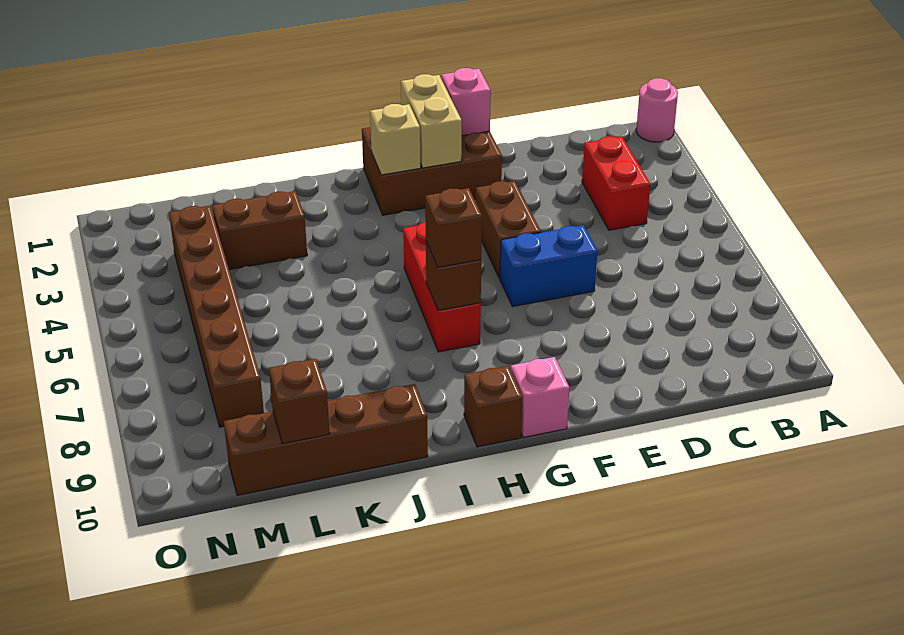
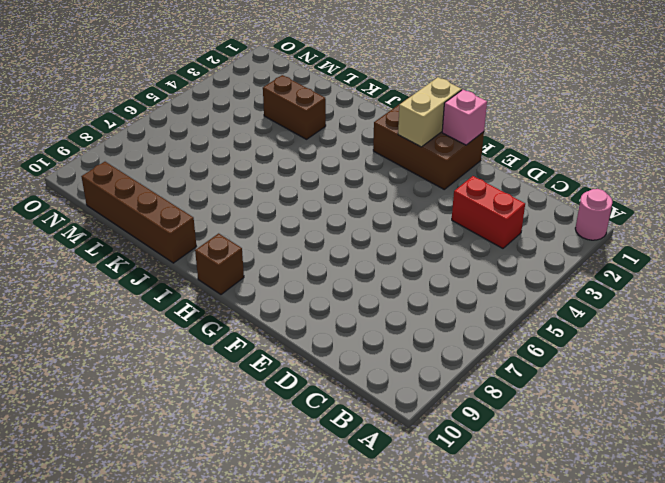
red brick C3:D3 level 1 -> red brick C3:C4 level 1
none -> blue brick E6:F6 level 1
none -> brown brick F4:F5 level 1
none -> pink brick G10 level 1

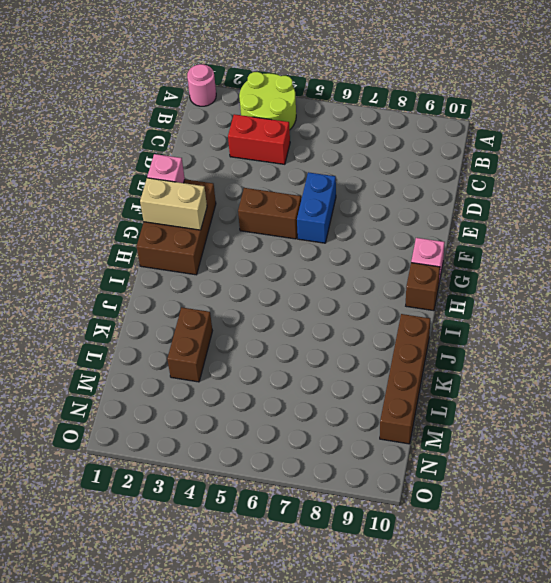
lime round brick A3:B4 level 1 -> none
none -> red brick H5:H7 level 1
none -> brown brick M3:M8 level 1
none -> tan brick H2 level 2

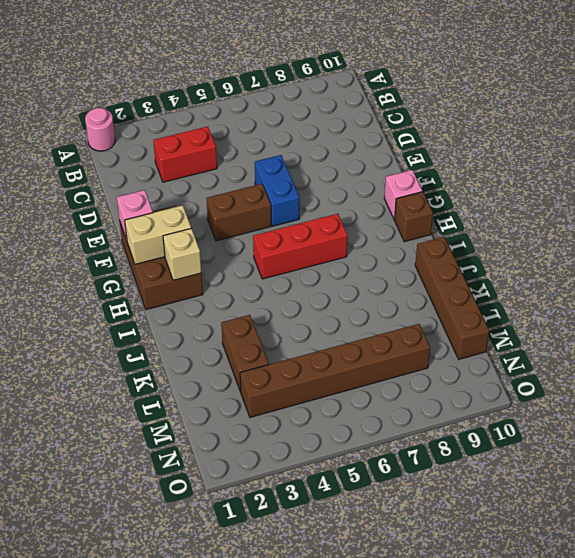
none -> brown brick H7 level 2
none -> brown brick L10 level 2
none -> brown brick H7 level 3

